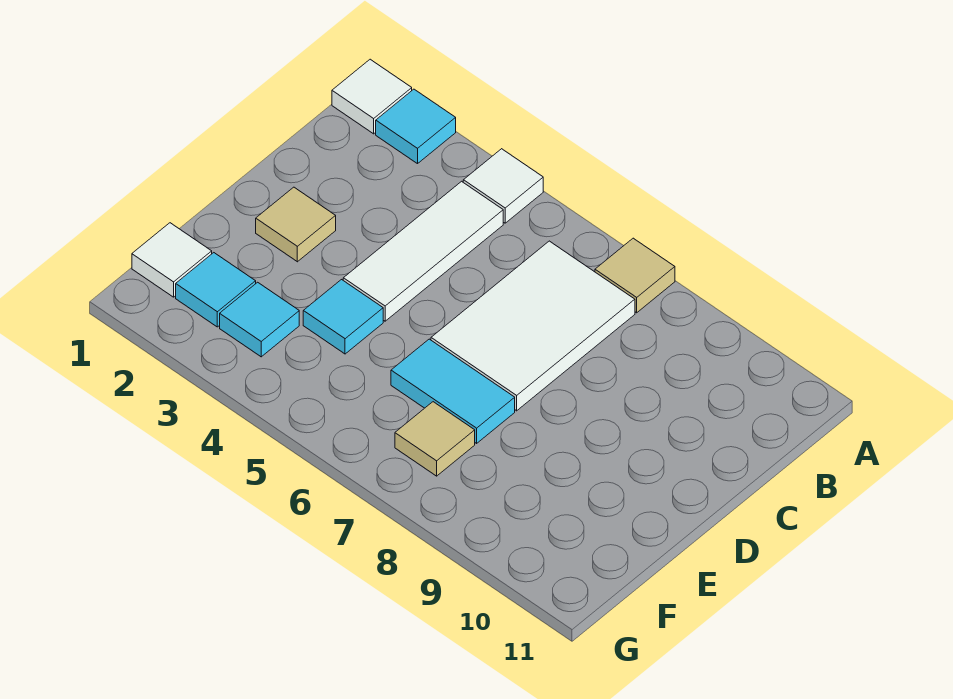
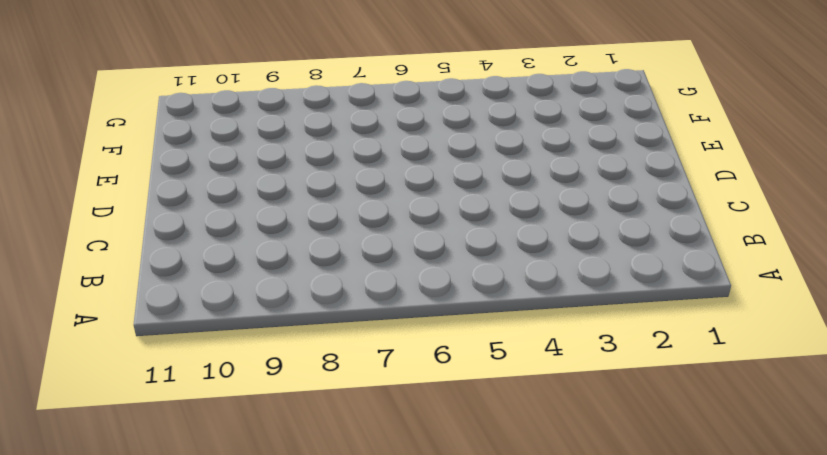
none -> white tile A1 level 1
none -> cyan tile A2 level 1
none -> white tile A4 level 1

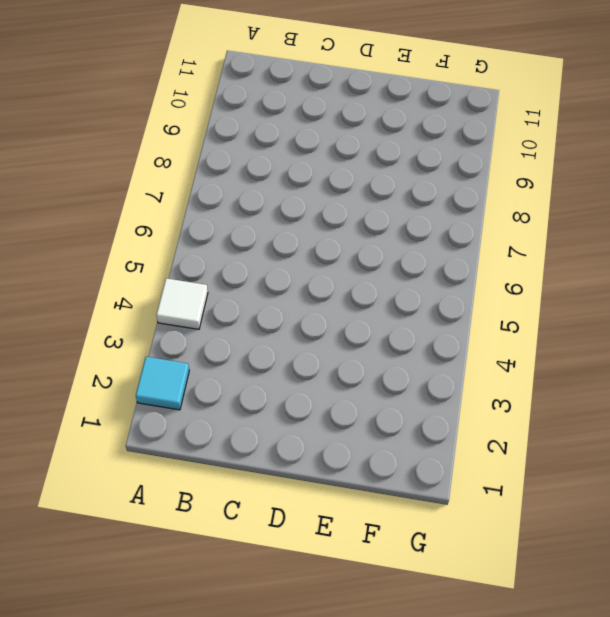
none -> white tile A1 level 1
none -> tan tile A7 level 1
none -> white tile B4:D4 level 1

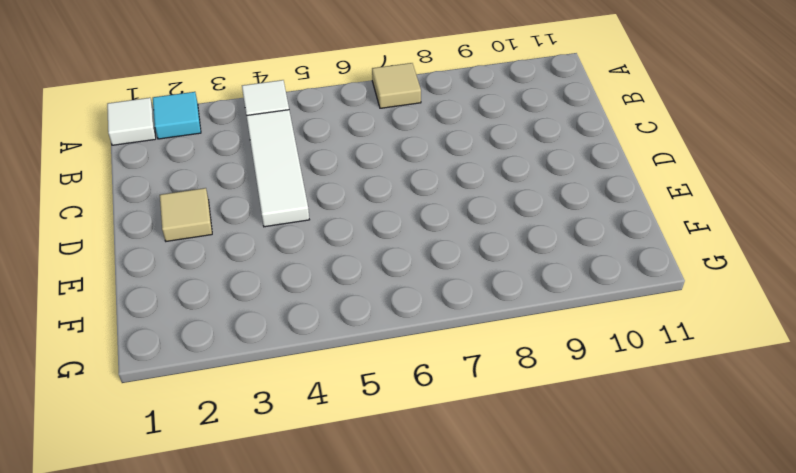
none -> white tile B6:D7 level 1
none -> cyan tile E4 level 1
none -> cyan tile E6:E7 level 1

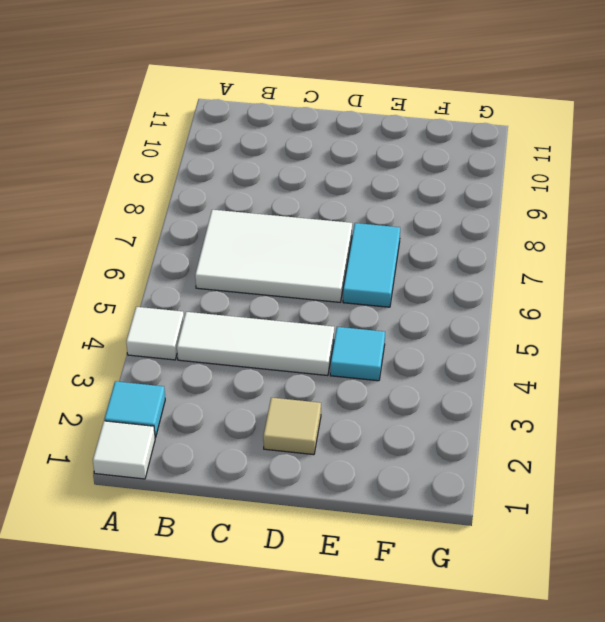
none -> tan tile A7 level 1
none -> white tile F1 level 1
none -> cyan tile F2 level 1

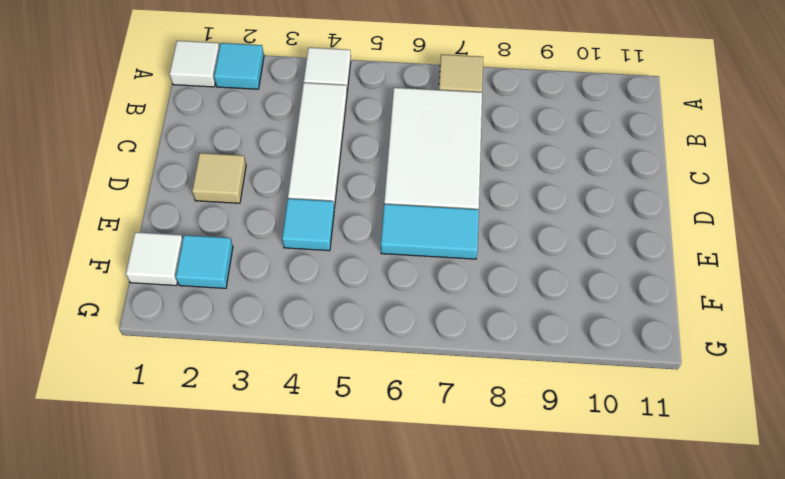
none -> cyan tile F3 level 1
none -> tan tile F7 level 1

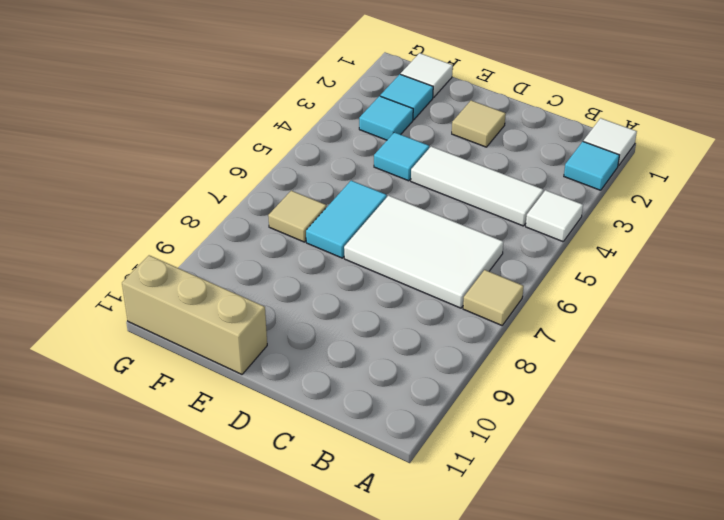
tan brick E11:G11 level 1 -> none

